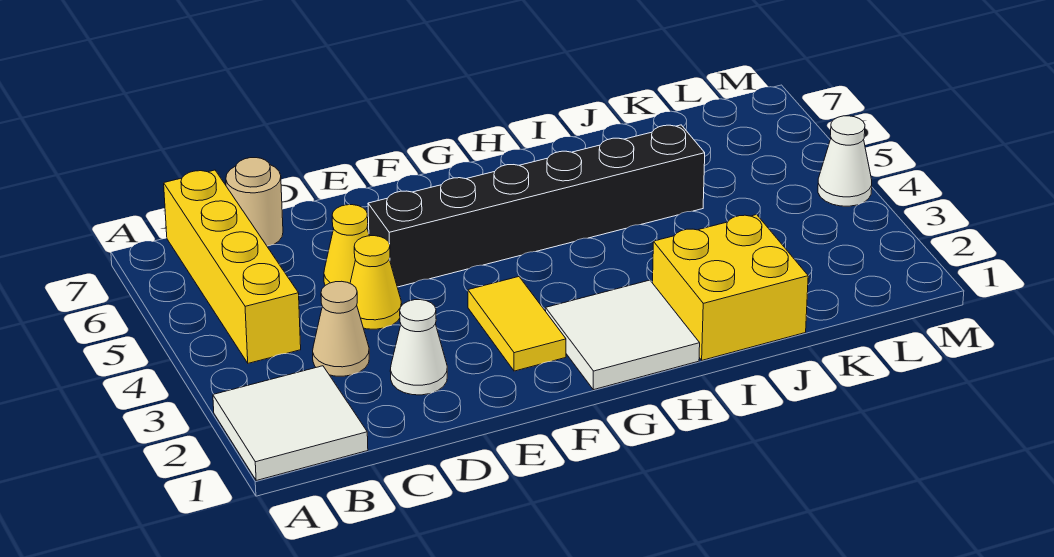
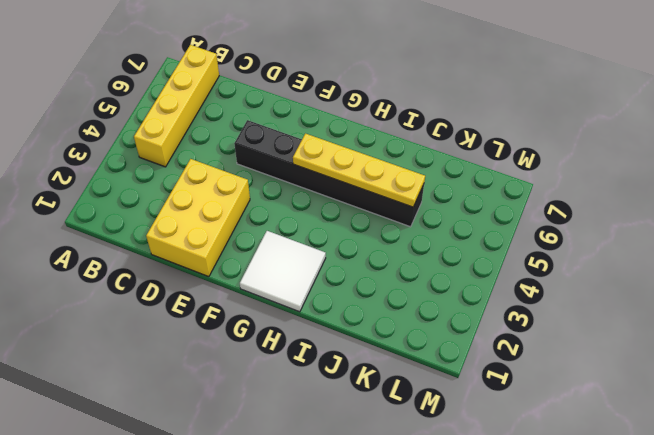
yellow brick D1:E3 level 1 -> white cone D2 level 1
yellow plate G5:J5 level 2 -> none
none -> white tile A1:B2 level 1
none -> tan cone C3 level 1
none -> tan round brick C7 level 1

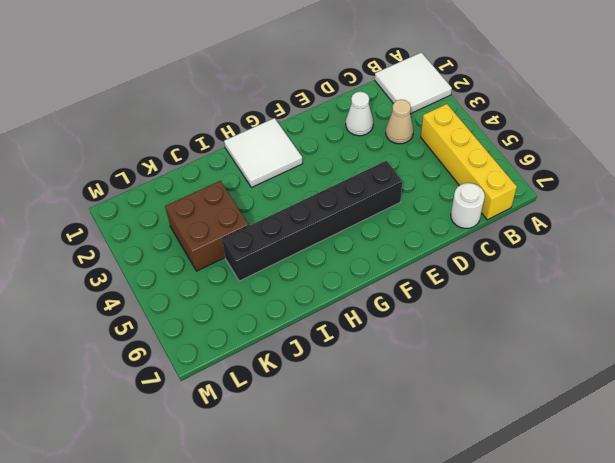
white round brick C7 level 1 -> tan round brick C7 level 1
brown brick J3:K4 level 1 -> none
none -> yellow cone D4 level 1
none -> yellow cone D5 level 1
none -> yellow tile F2:F3 level 1

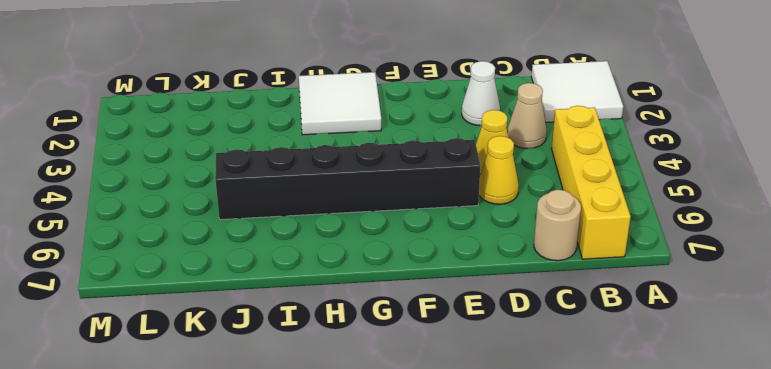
none -> yellow tile F2:F3 level 1
none -> yellow brick I1:J2 level 1
none -> white cone M4 level 1

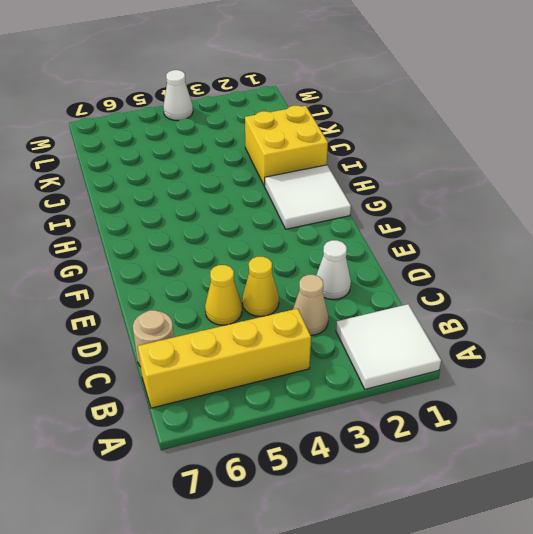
none -> black brick E5:J5 level 1
none -> yellow tile F2:F3 level 1

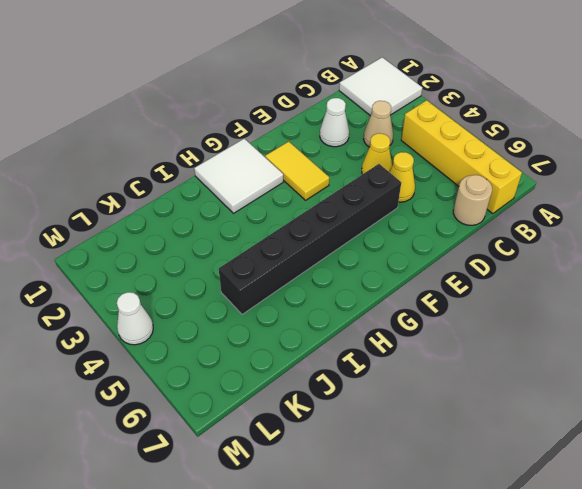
none -> yellow brick I1:J2 level 1

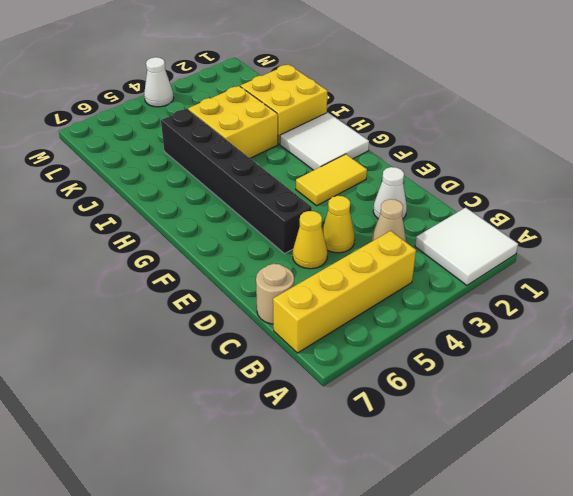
yellow brick I3:J4 level 1 -> none

